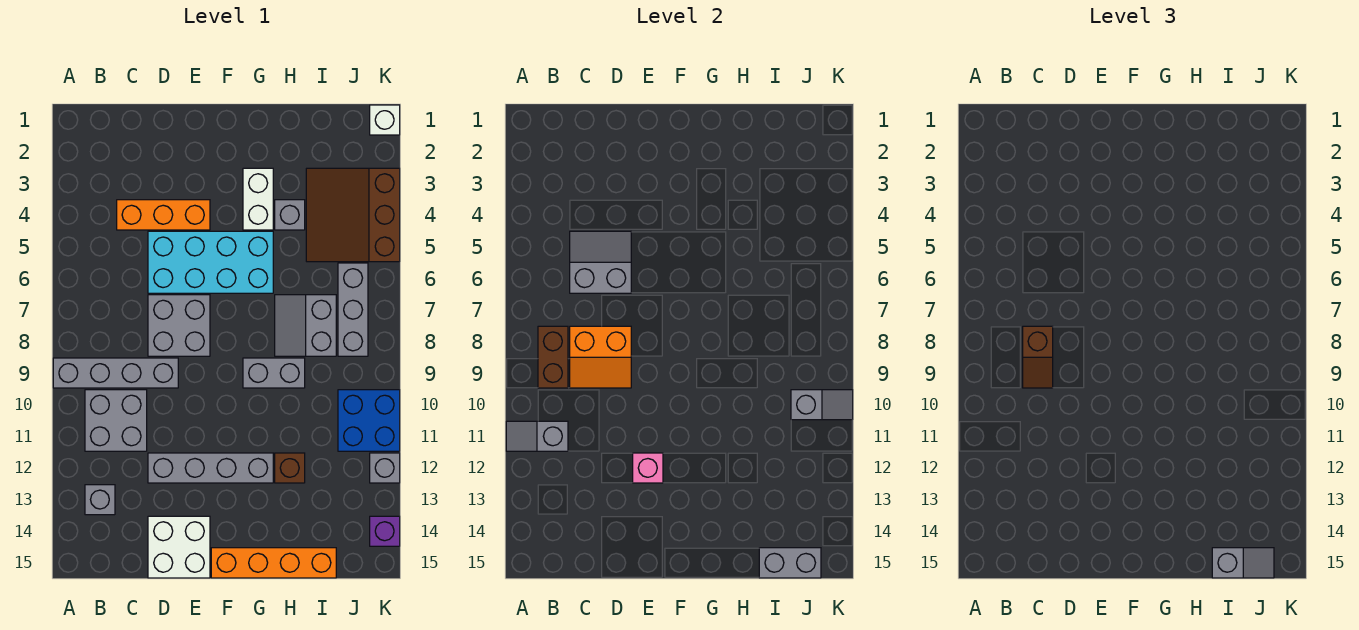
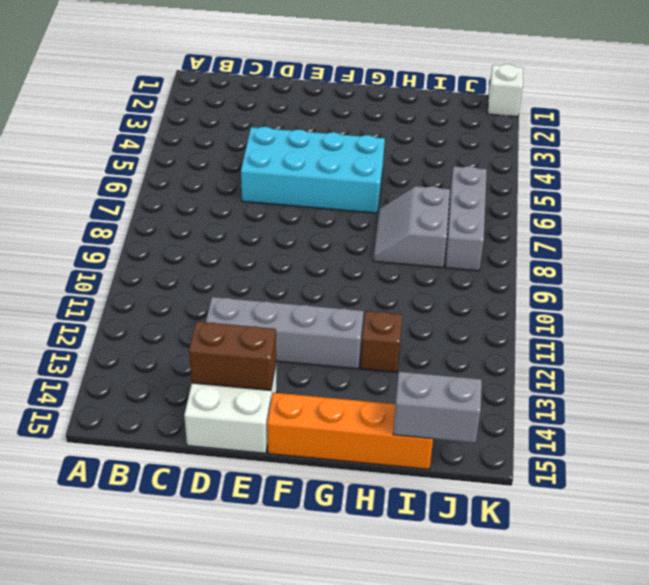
brown brick D14:E14 level 2 -> brown brick B8:B9 level 2
none -> grey brick A9:D9 level 1
none -> grey brick B10:C11 level 1
none -> grey brick B13 level 1

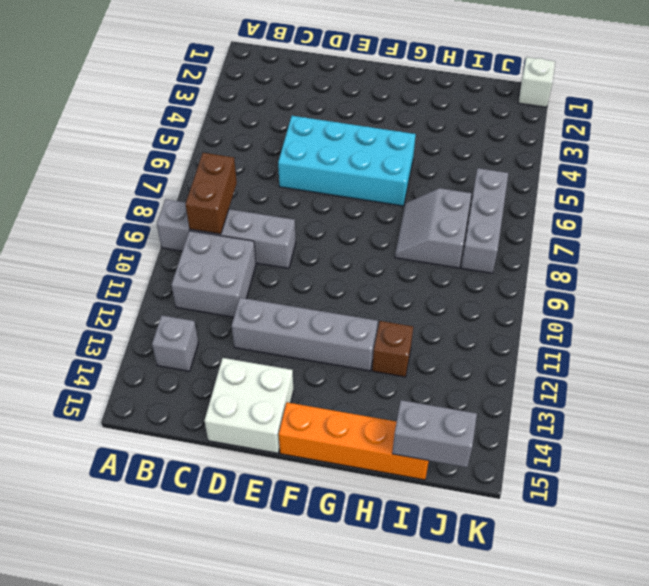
none -> orange brick C4:E4 level 1
none -> grey brick D7:E8 level 1
none -> white brick G3:G4 level 1

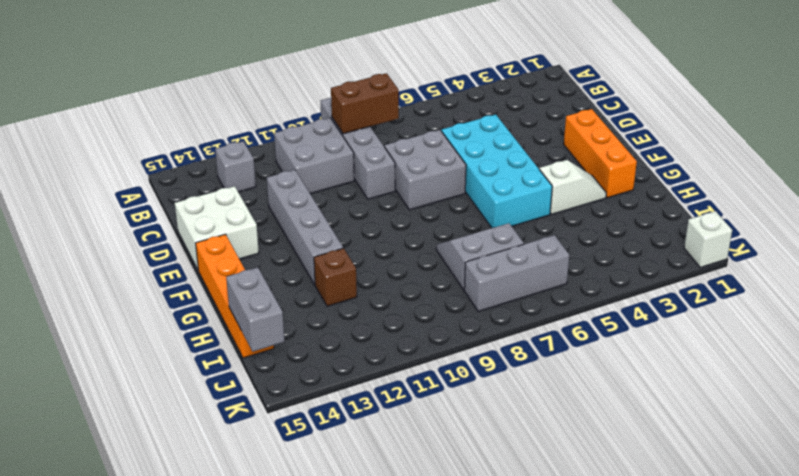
orange brick E2:G2 level 1 -> orange brick C4:E4 level 1
white slope G3:G4 level 1 top 4 -> white brick G3:G4 level 1
none -> grey brick G9:H9 level 1
none -> grey brick H4 level 1
none -> brown slope I3:K5 level 1 top K

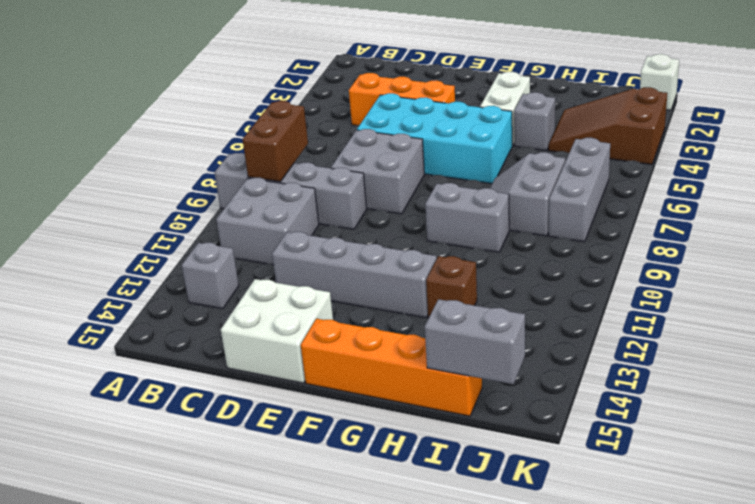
brown slope I3:K4 level 1 top K -> brown slope I3:K5 level 1 top K
none -> blue brick J10:K11 level 1
none -> grey brick K12 level 1
none -> purple brick K14 level 1

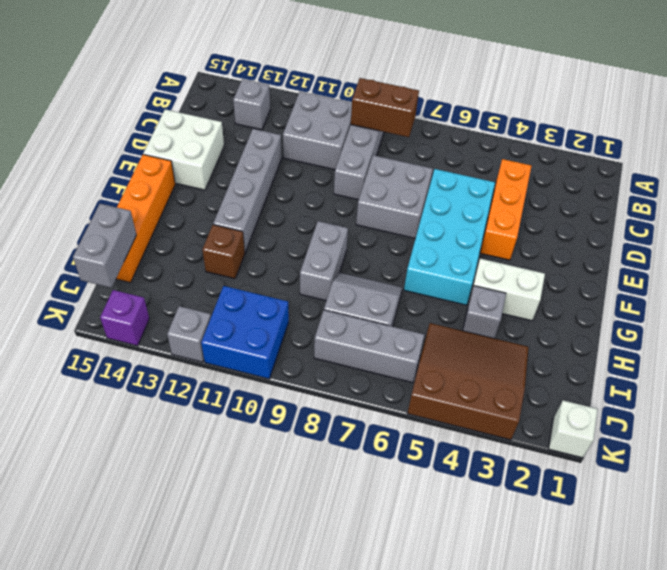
none -> grey slope A11:B11 level 2 top B
none -> grey slope C5:D6 level 2 top 6
none -> orange slope C8:D9 level 2 top 8

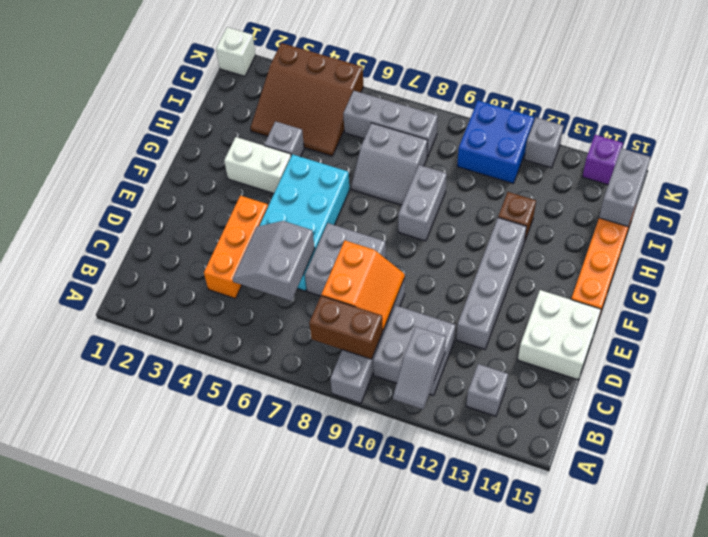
none -> pink brick E12 level 2
none -> grey slope J10:K10 level 2 top J
none -> brown slope C8:C9 level 3 top 8

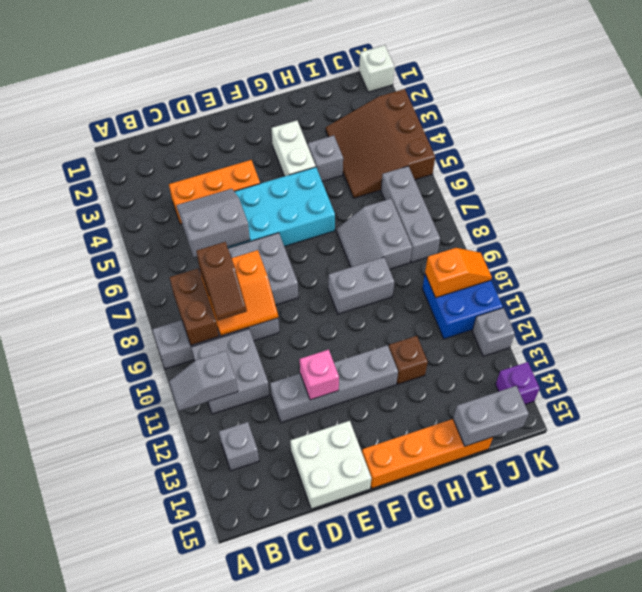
orange slope J10:K10 level 2 top J -> grey slope J10:K10 level 2 top J
none -> grey slope I15:J15 level 3 top I

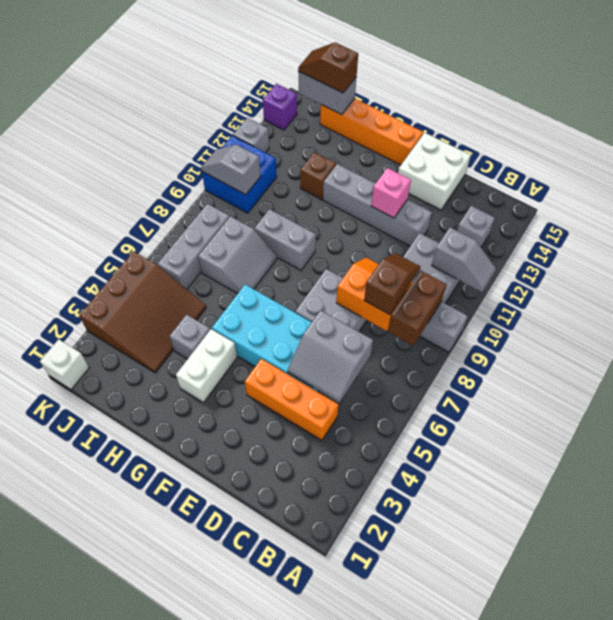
brown slope I15:J15 level 3 top I -> grey slope I15:J15 level 3 top I

